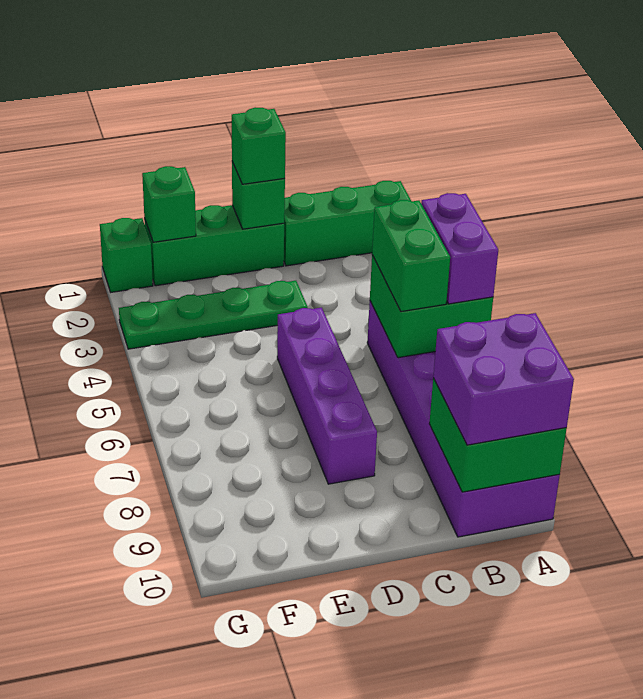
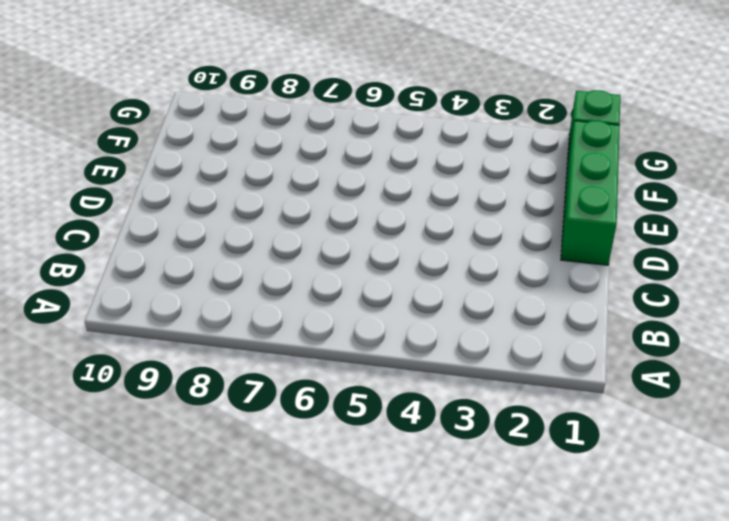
none -> green brick A1:C1 level 1
none -> purple brick A5:B10 level 1
none -> green plate D3:G3 level 1

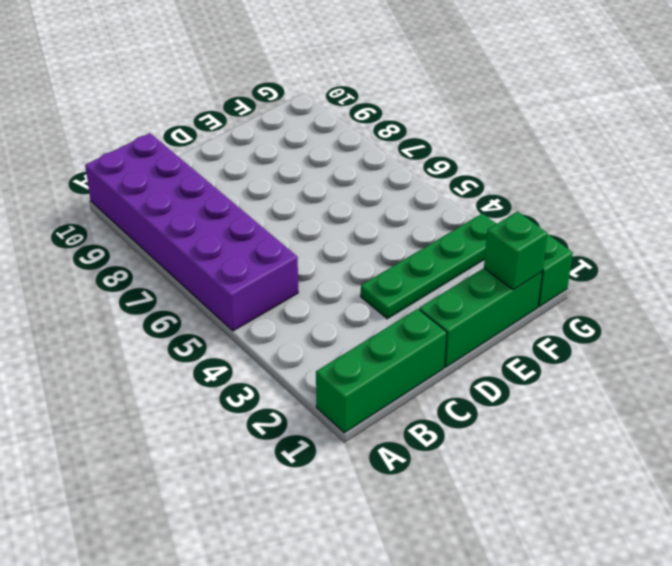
none -> purple brick D5:D8 level 1
none -> green brick A5:B6 level 2
none -> green brick A9:B10 level 2

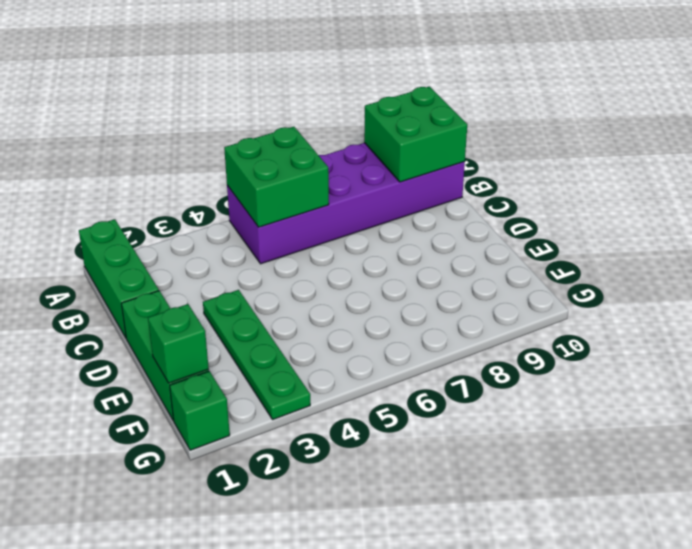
none -> purple brick D5:D8 level 1
none -> green brick D1 level 2
none -> purple brick A5:A6 level 3

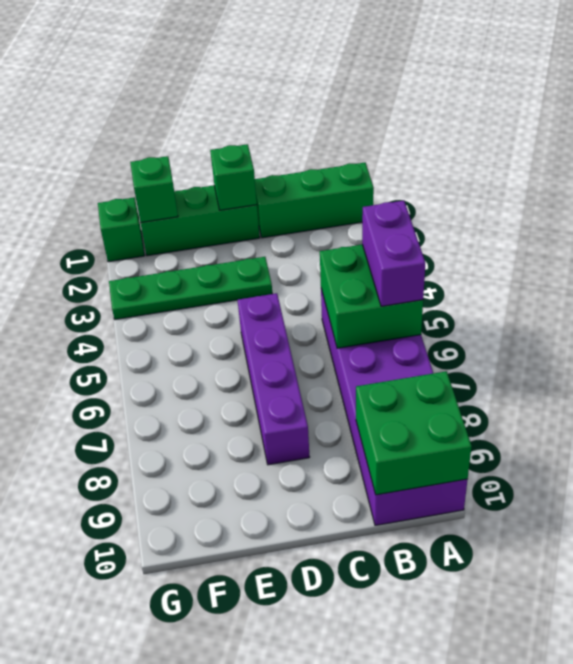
none -> purple brick A9:B10 level 3
none -> green brick B5:B6 level 3
none -> green brick D1 level 3

